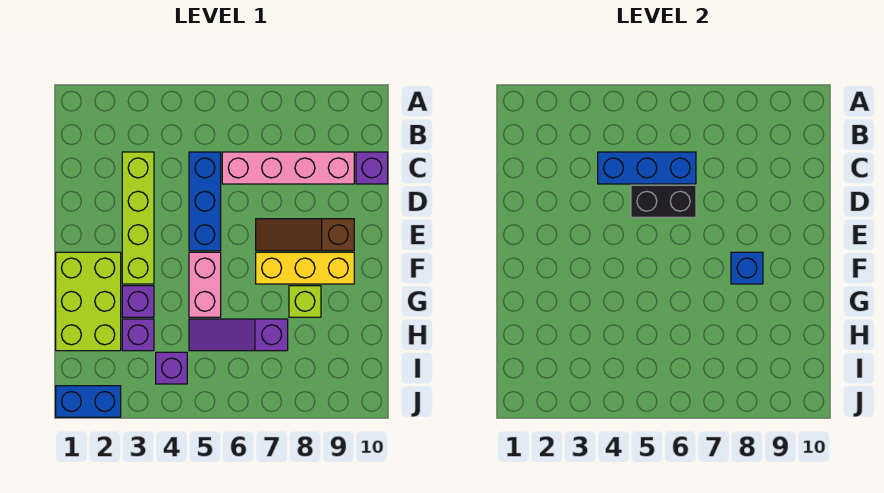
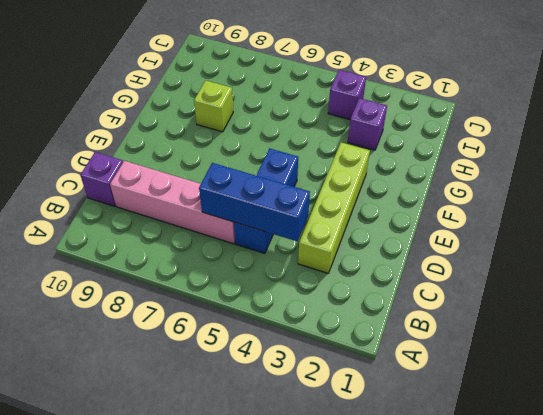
none -> brown slope E7:E9 level 1 top 9
none -> lime brick F1:H2 level 1
none -> pink brick F5:G5 level 1

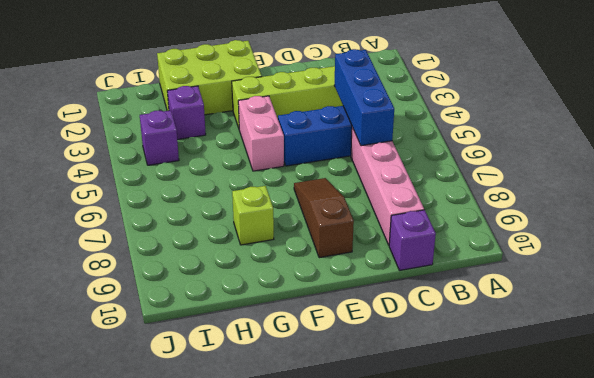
pink brick F4:F5 level 1 -> pink brick F5:G5 level 1
none -> yellow brick F7:F9 level 1
none -> purple brick G3 level 1
none -> purple slope H5:H7 level 1 top 7

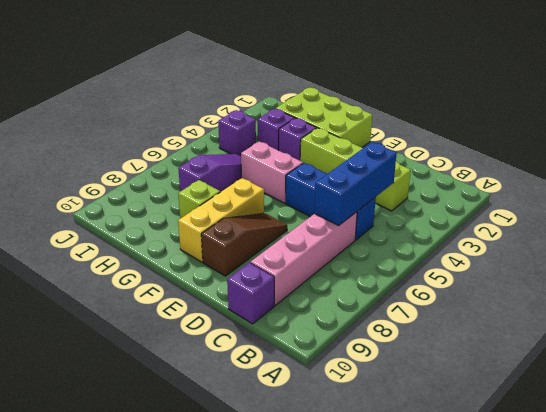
none -> blue brick J1:J2 level 1
none -> black brick D5:D6 level 2
none -> blue brick F8 level 2

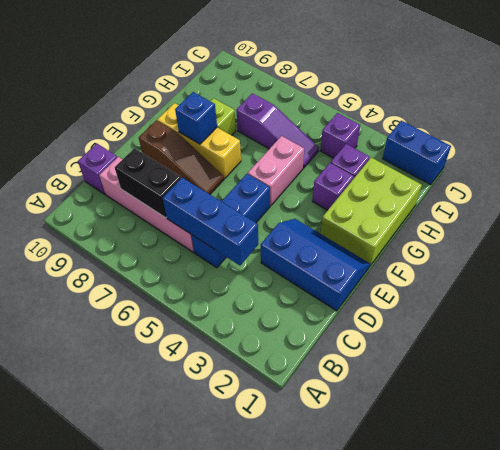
black brick C7:C8 level 2 -> black brick D5:D6 level 2
blue slope D1:E3 level 1 top D -> lime brick C3:F3 level 1

